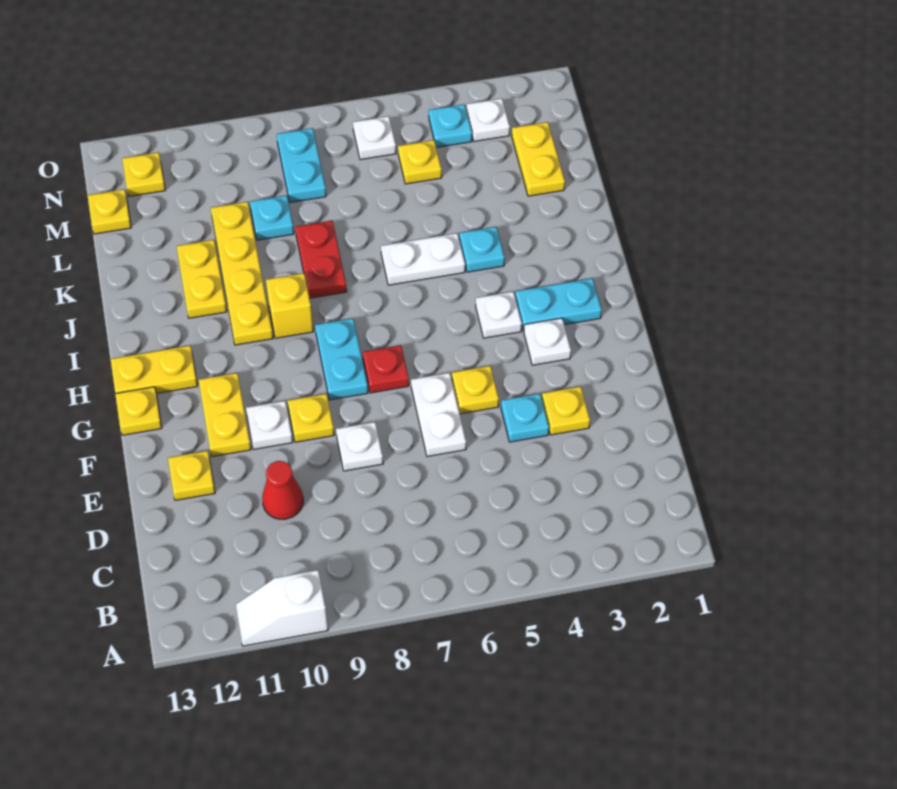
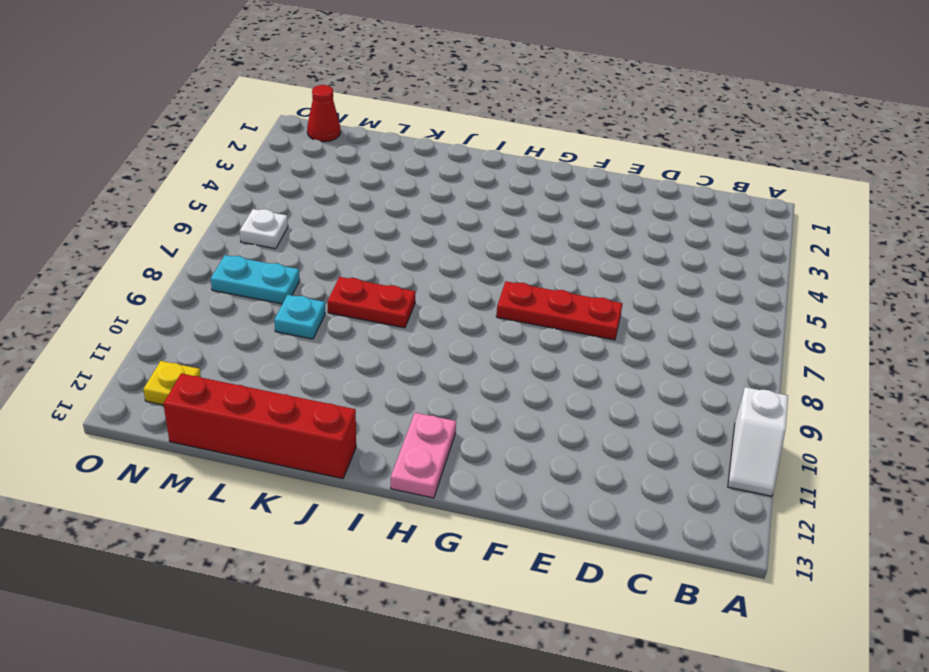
red plate E7:G7 level 1 -> red plate G7 level 1
pink plate H12:H13 level 1 -> yellow plate H12:H13 level 1
red brick J13:M13 level 1 -> yellow plate M13 level 1
red cone N1 level 1 -> red cone D10 level 1
none -> yellow plate E3 level 1
none -> cyan plate E4 level 1
none -> white plate E6:F6 level 1
none -> white plate E8 level 1

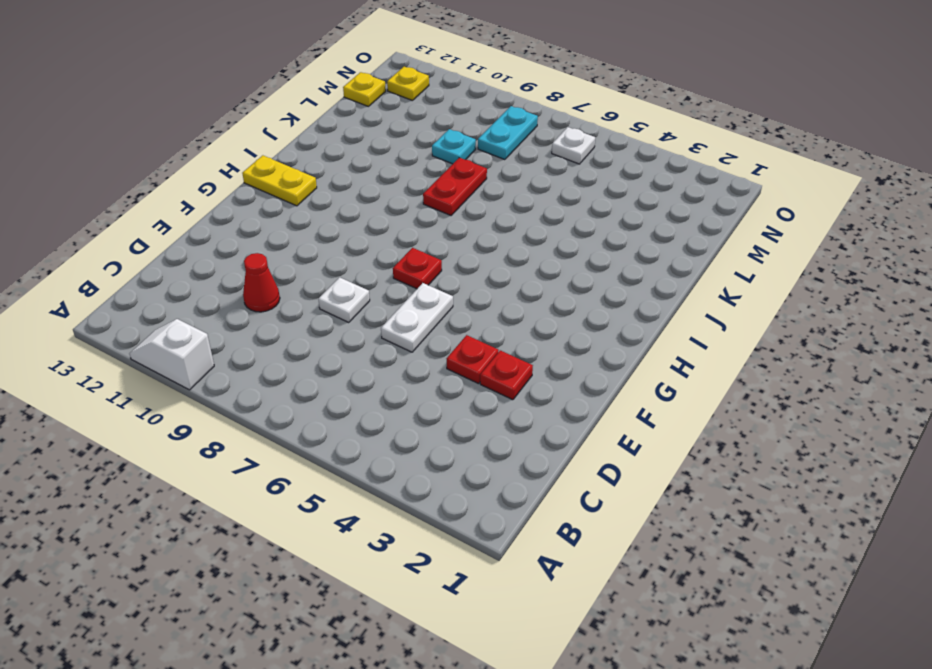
red plate E3 level 1 -> yellow plate E3 level 1
red plate E4 level 1 -> cyan plate E4 level 1
none -> yellow plate E12 level 1
none -> yellow plate F5 level 1
none -> yellow plate F9 level 1
none -> white plate F10 level 1

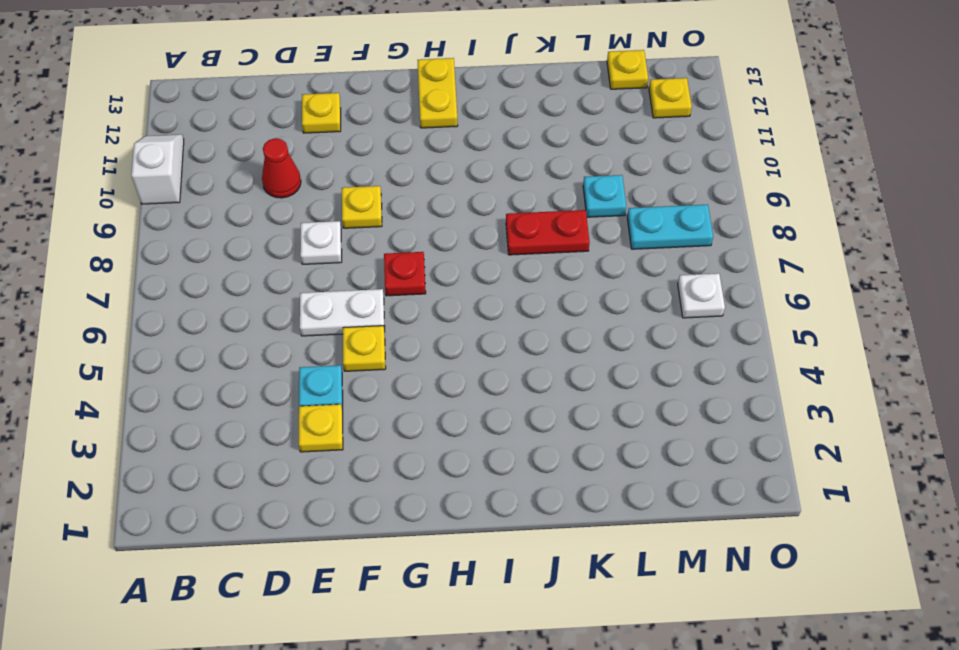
none -> white plate F10 level 1
none -> yellow plate F11:G11 level 1
none -> white plate G3 level 1
none -> cyan plate G8:H8 level 1

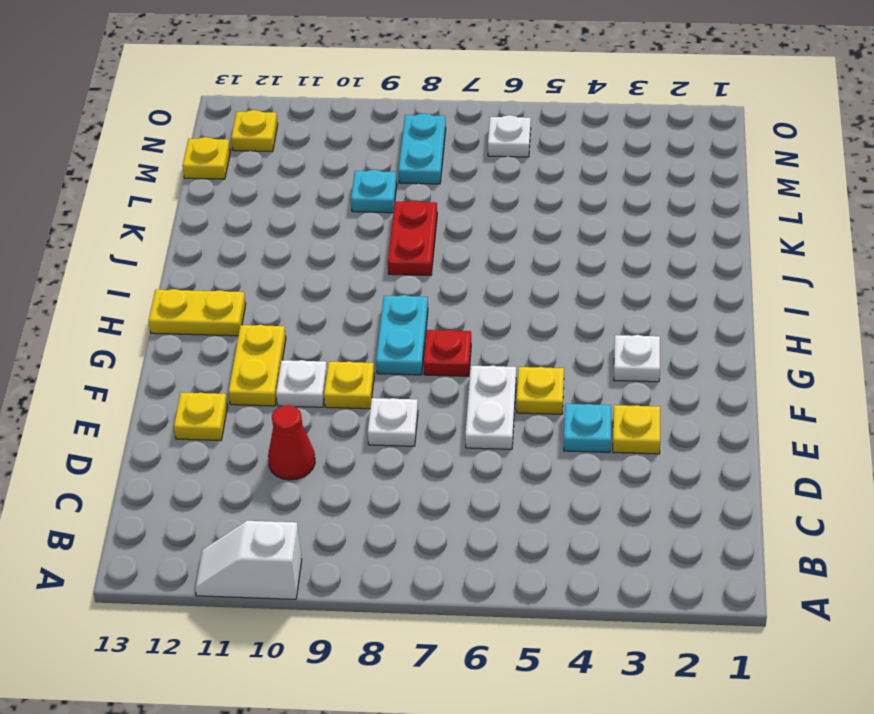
none -> yellow plate G13 level 1
none -> cyan plate H2:H3 level 1
none -> white plate H4 level 1
none -> yellow brick I9 level 1

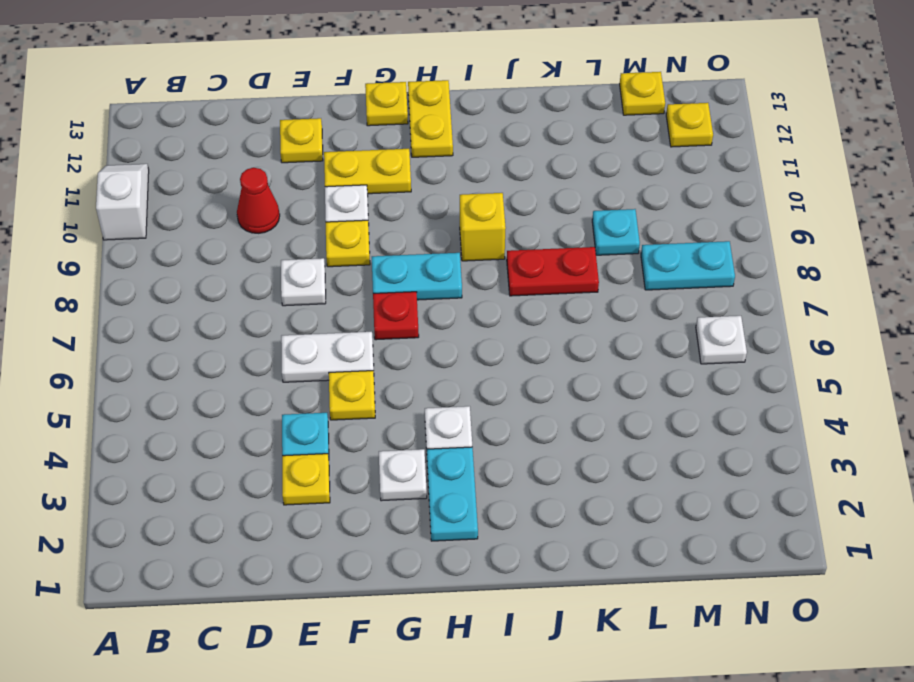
none -> yellow plate I10:L10 level 1
none -> cyan plate J4 level 1
none -> white plate J5:J6 level 1
none -> yellow plate J11:K11 level 1

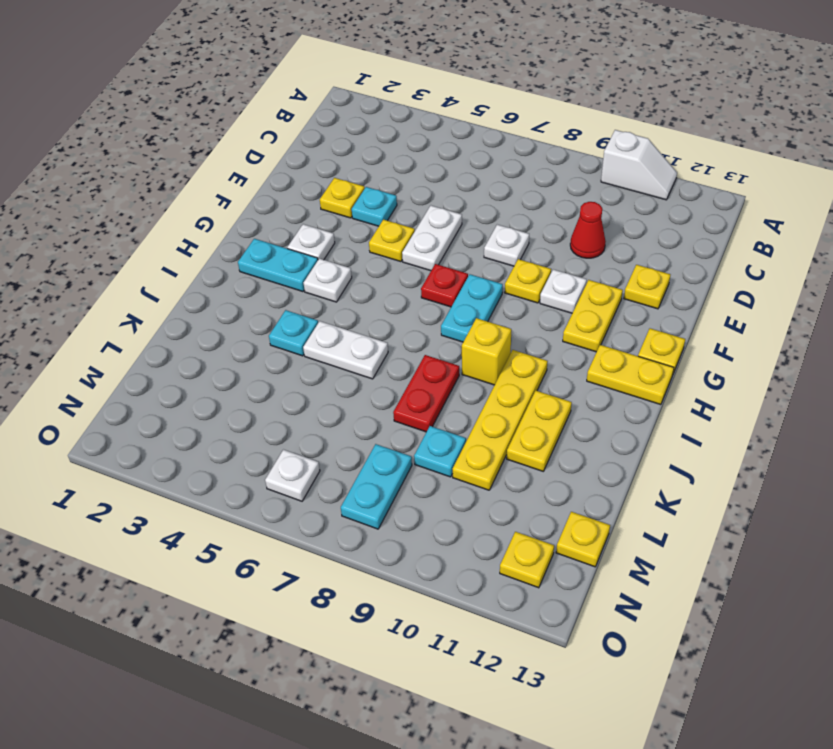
none -> yellow plate L2:M2 level 1
none -> yellow plate M5 level 1
none -> white plate N3 level 1
none -> cyan plate N4 level 1

